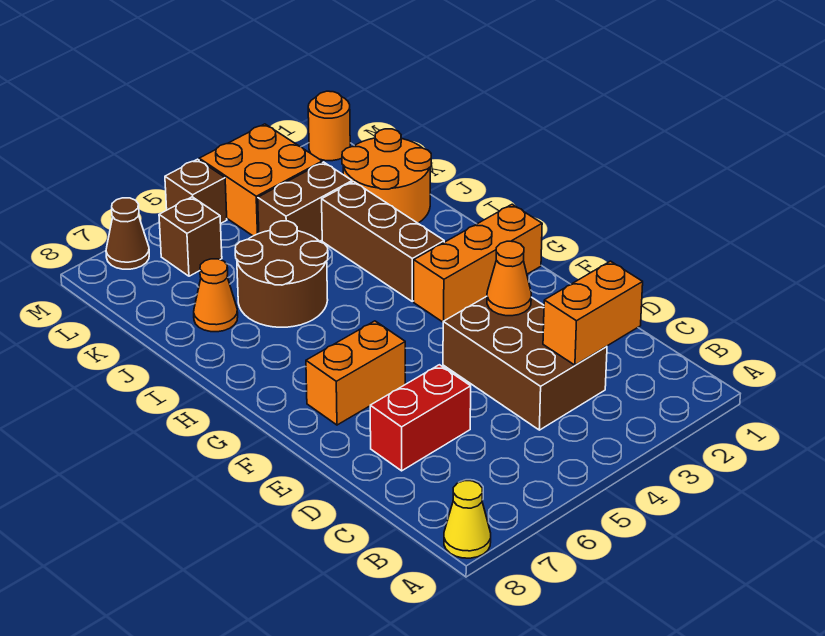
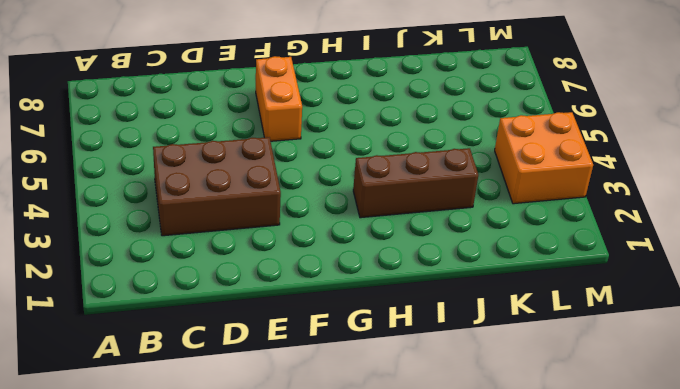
none -> yellow cone A8 level 1
none -> red brick D6:D7 level 1
none -> orange brick G1:G3 level 1

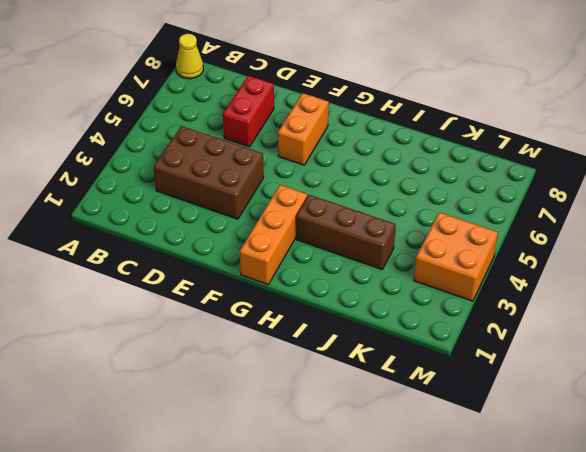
none -> brown round brick I5:J6 level 1
none -> orange round brick J1:K2 level 1
none -> orange cone J7 level 1

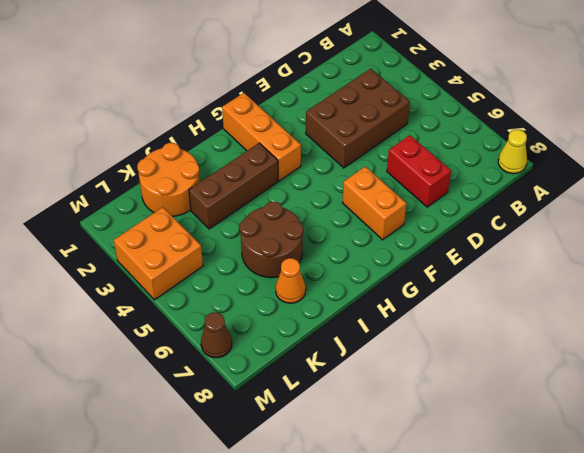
none -> brown brick K3:K4 level 1
none -> brown brick L6 level 1
none -> orange round brick M1 level 1

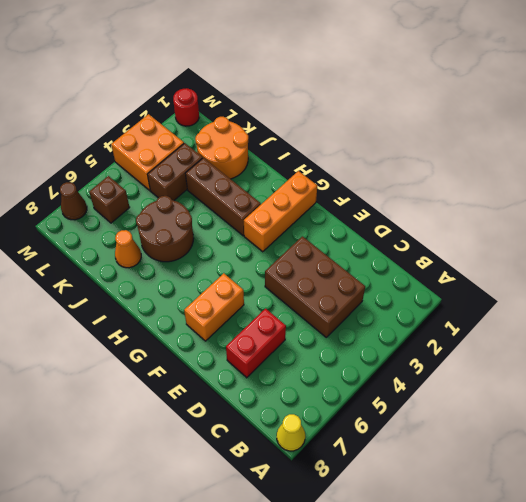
red round brick M1 level 1 -> orange round brick M1 level 1
none -> brown brick M5 level 1
none -> orange brick C2:C3 level 2
none -> orange cone E3 level 2

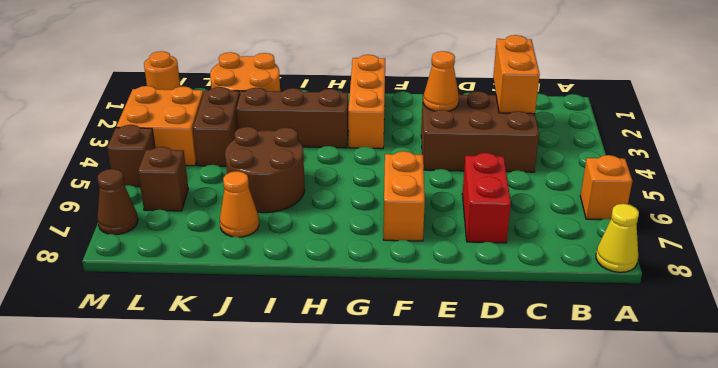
orange brick A6 level 1 -> none

